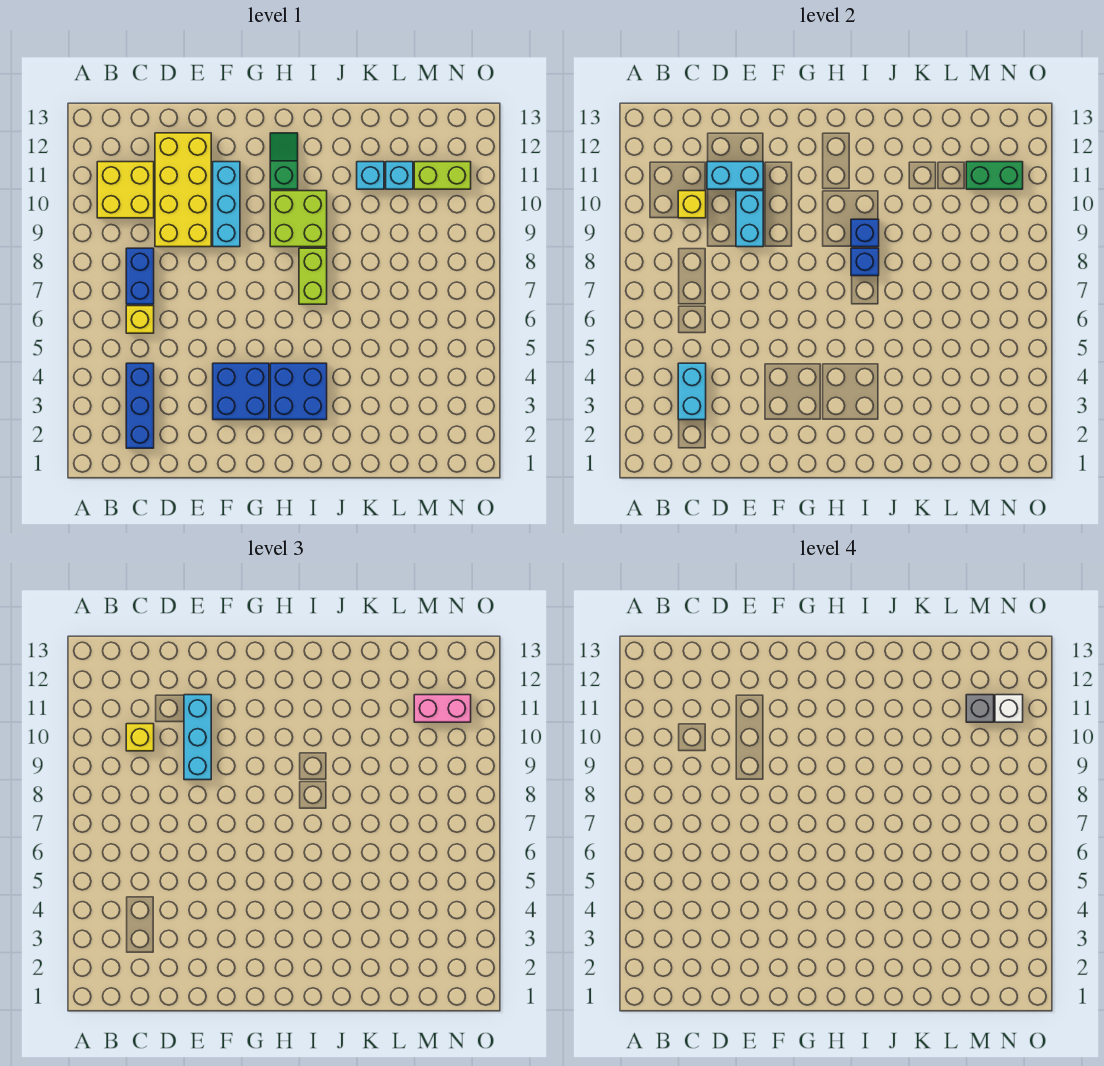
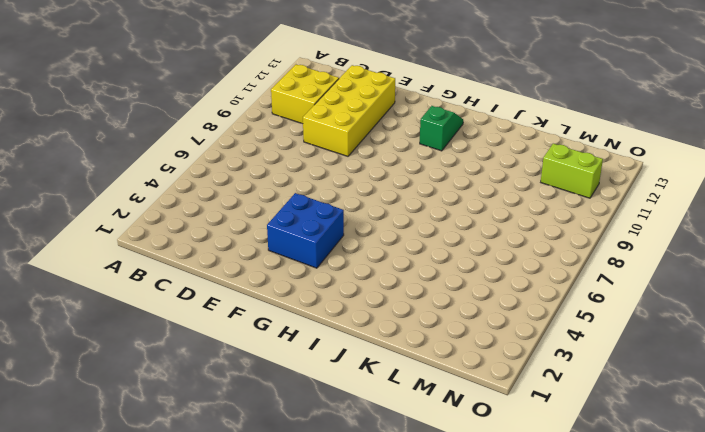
none -> blue brick C2:C4 level 1
none -> yellow brick C6 level 1
none -> blue brick C7:C8 level 1

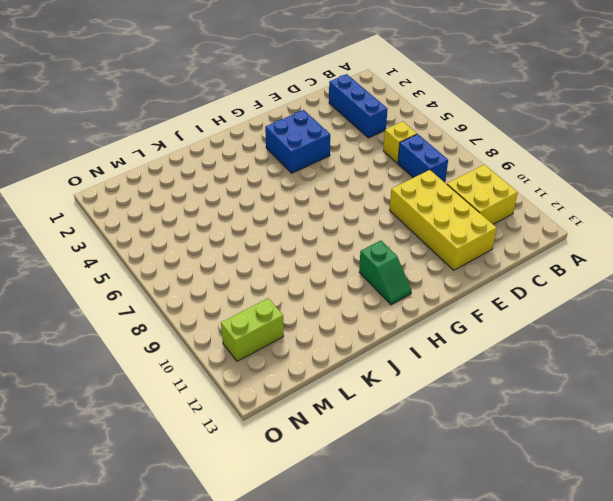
none -> cyan brick F9:F11 level 1
none -> blue brick H3:I4 level 1
none -> lime brick H9:I10 level 1

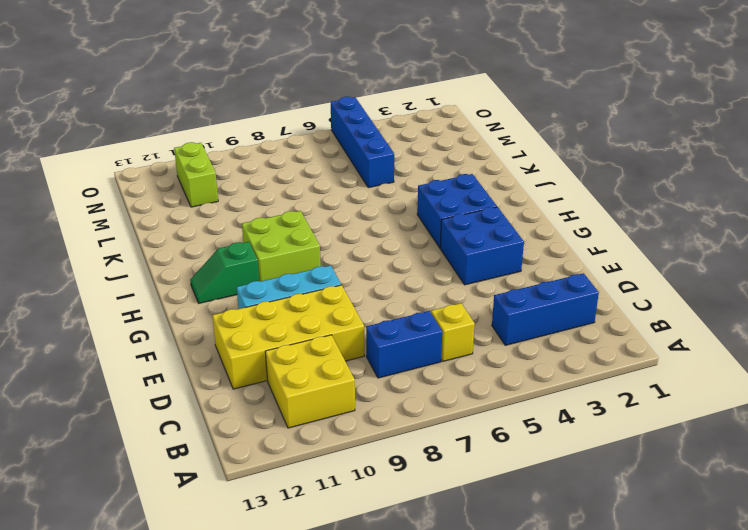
blue brick L5:O5 level 1 -> none
none -> lime brick I7:I8 level 1
none -> cyan brick K11 level 1
none -> cyan brick L11 level 1

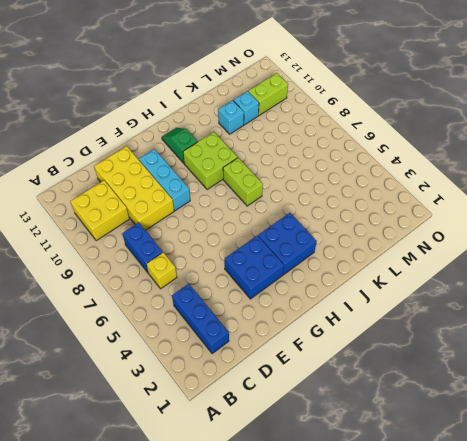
none -> cyan brick C3:C4 level 2
none -> yellow brick C10 level 2
none -> cyan brick D11:E11 level 2

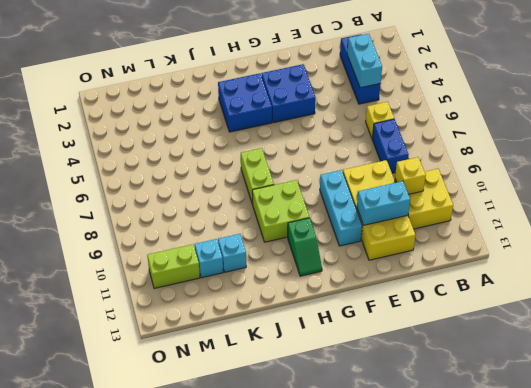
none -> cyan brick E9:E10 level 2
none -> blue brick I8 level 2
none -> blue brick I9 level 2

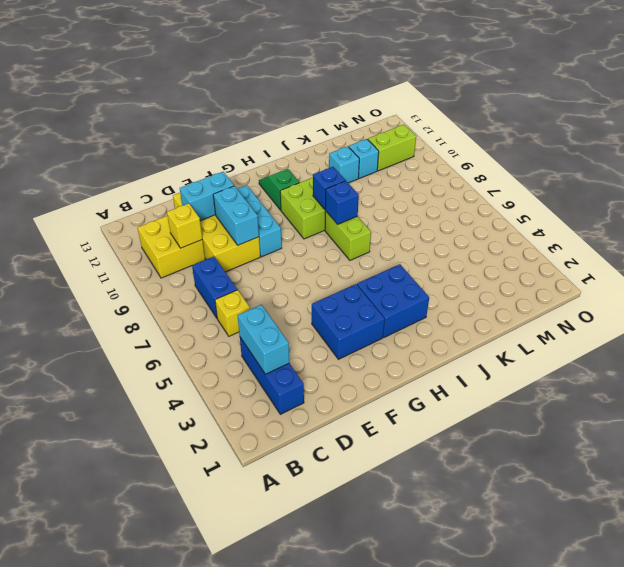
none -> green brick M11:N11 level 2
none -> yellow brick C10 level 3
none -> cyan brick E9:E11 level 3

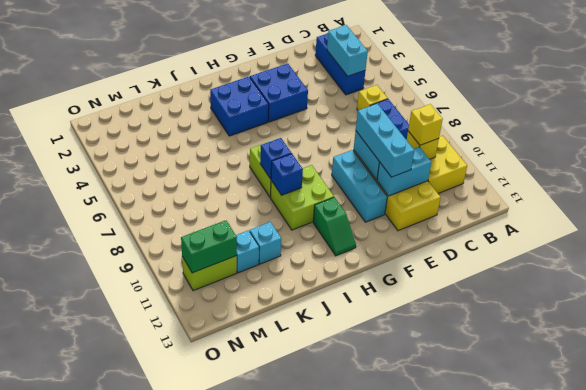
none -> pink brick M11:N11 level 3
none -> grey brick M11 level 4
none -> white brick N11 level 4

